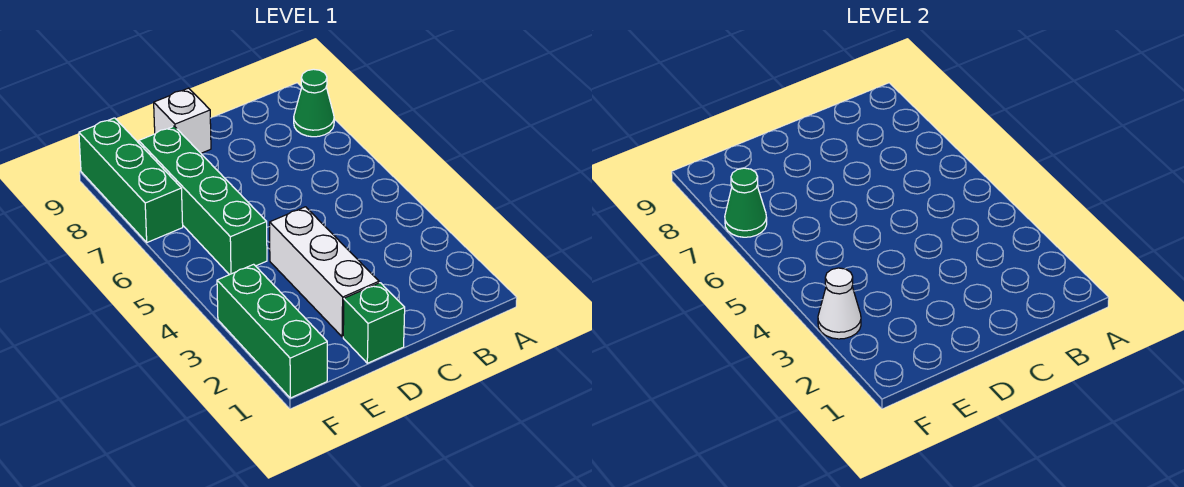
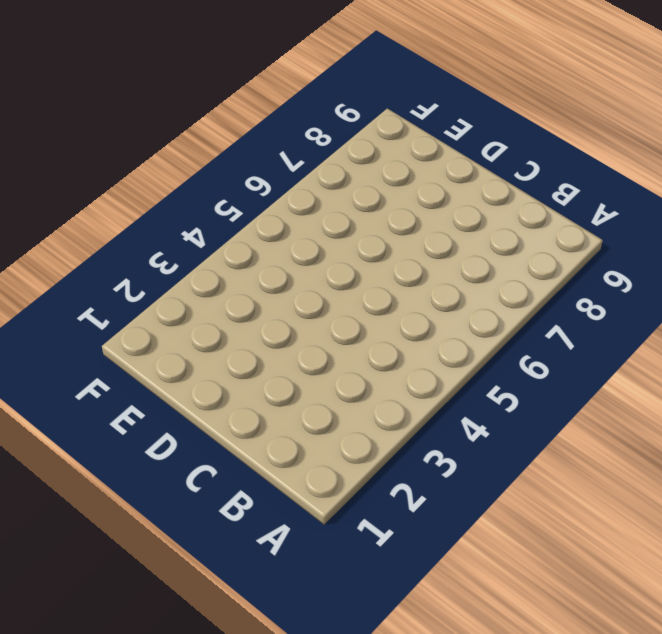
none -> green cone A8 level 1
none -> green brick D1 level 1

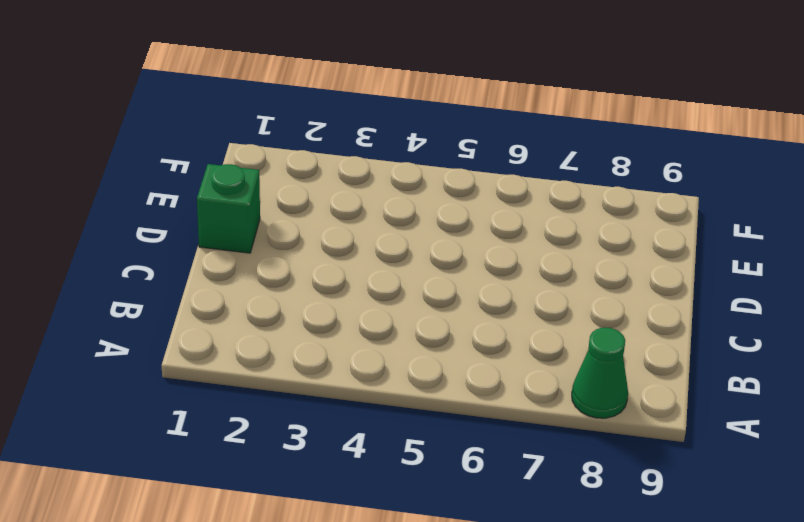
none -> white brick D2:D4 level 1
none -> white brick D9 level 1

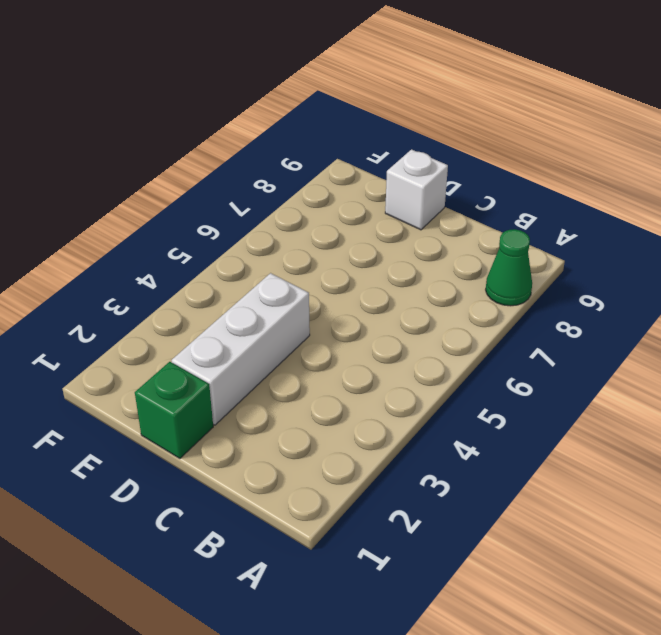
none -> green brick E5:E8 level 1
none -> green brick F1:F3 level 1

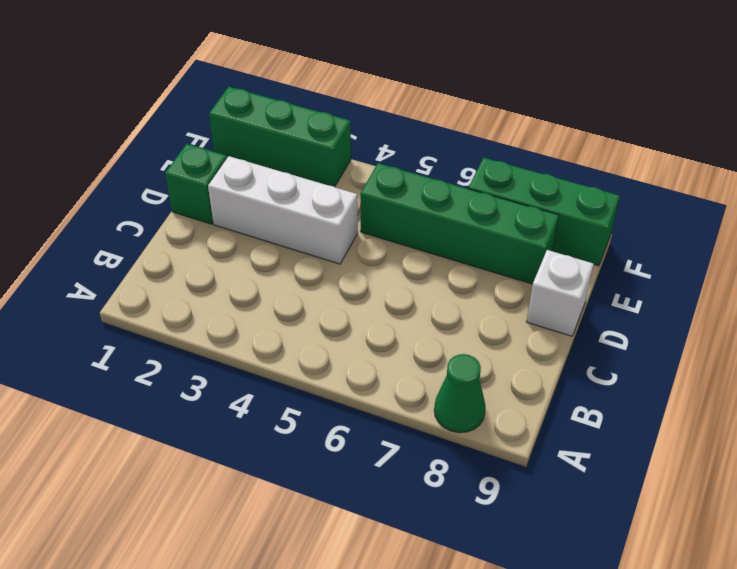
none -> white cone F3 level 2
none -> green cone F7 level 2

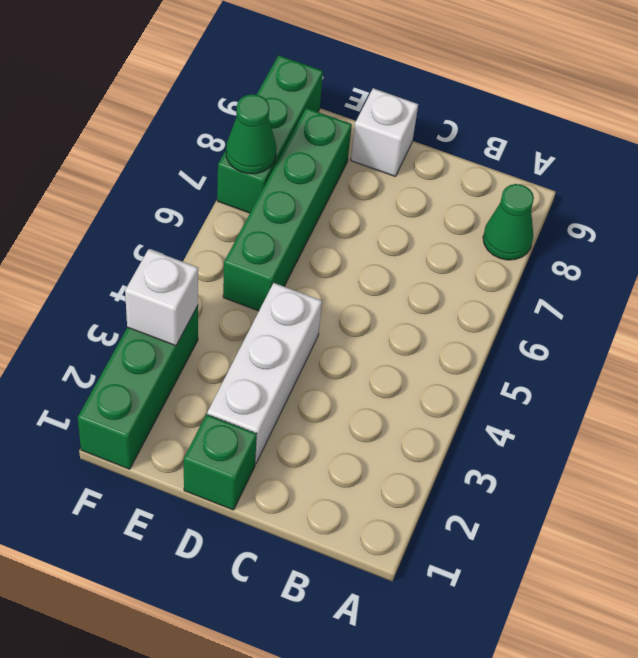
white brick F3 level 2 -> white cone F3 level 2

